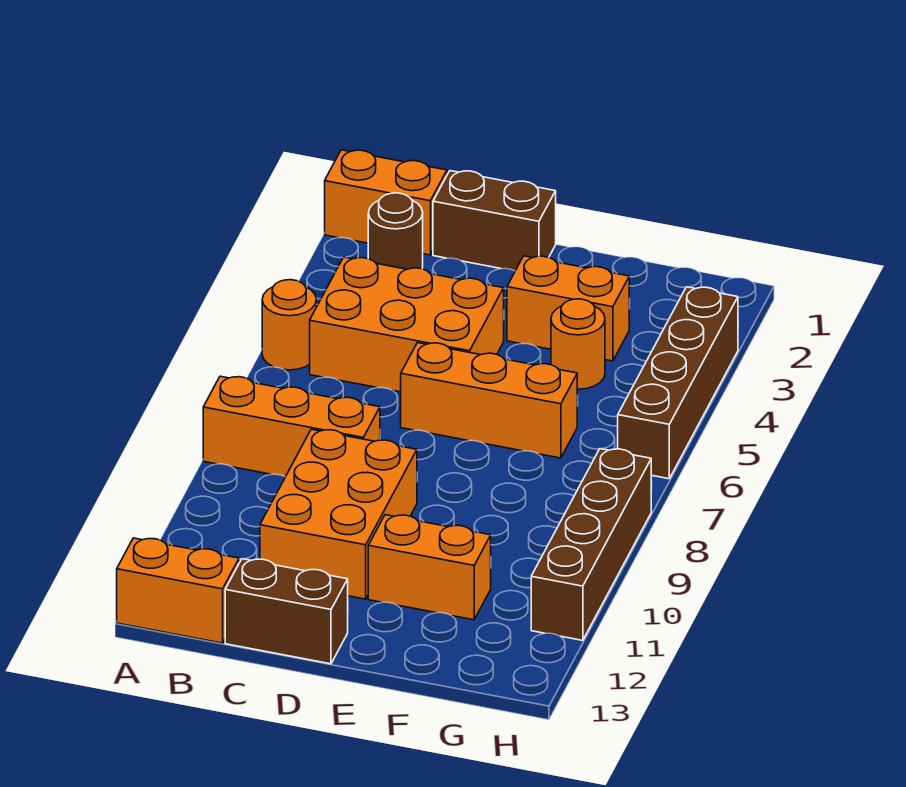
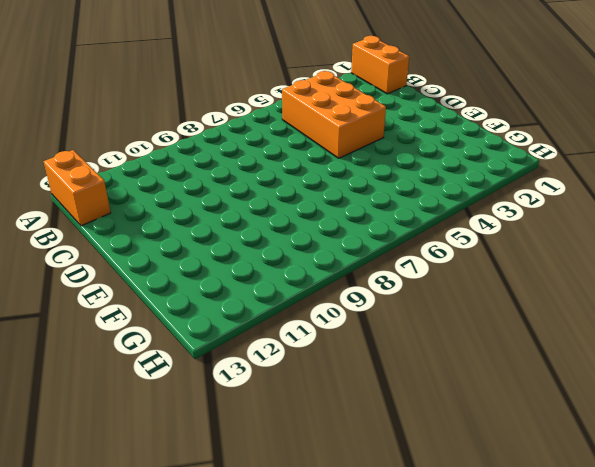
none -> orange round brick A5 level 1
none -> orange brick A8:C8 level 1
none -> brown round brick B2 level 1

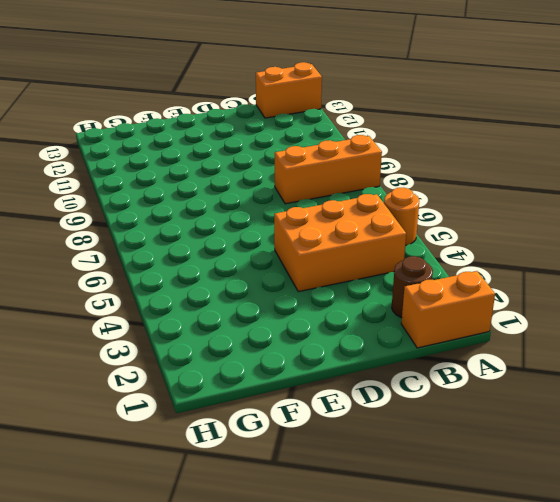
none -> brown brick C1:D1 level 1
none -> orange brick C9:D11 level 1
none -> brown brick C13:D13 level 1

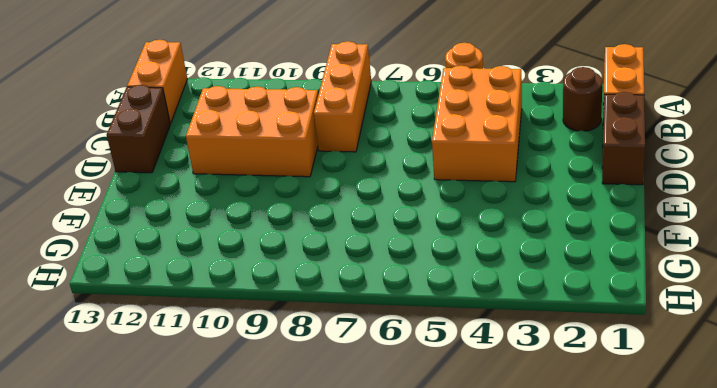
none -> orange brick D6:F6 level 1
none -> orange brick E3:F3 level 1
none -> orange brick E11:F11 level 1

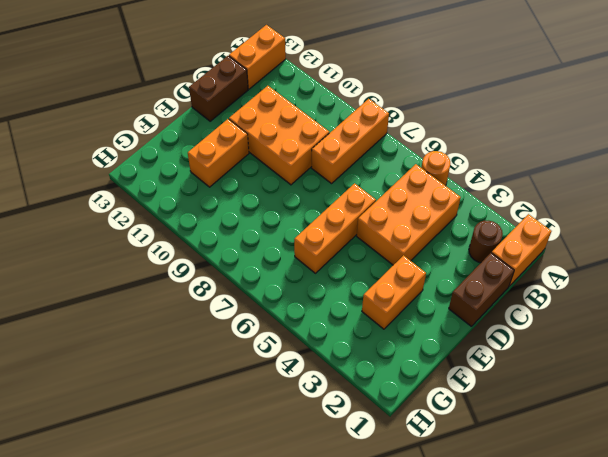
none -> orange round brick F4 level 1
none -> brown brick H3:H6 level 1
none -> brown brick H8:H11 level 1

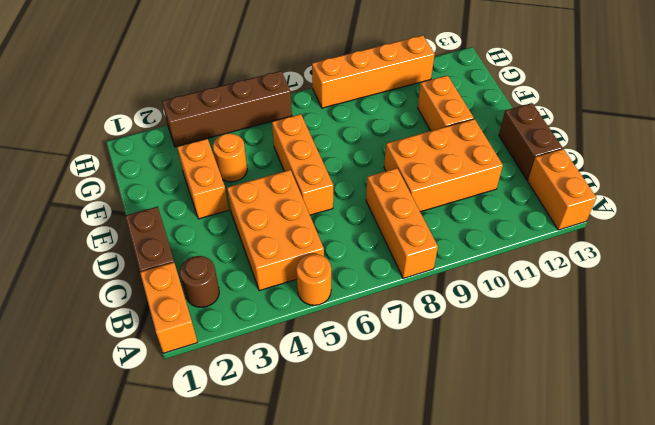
orange brick H8:H11 level 1 -> brown brick H8:H11 level 1

